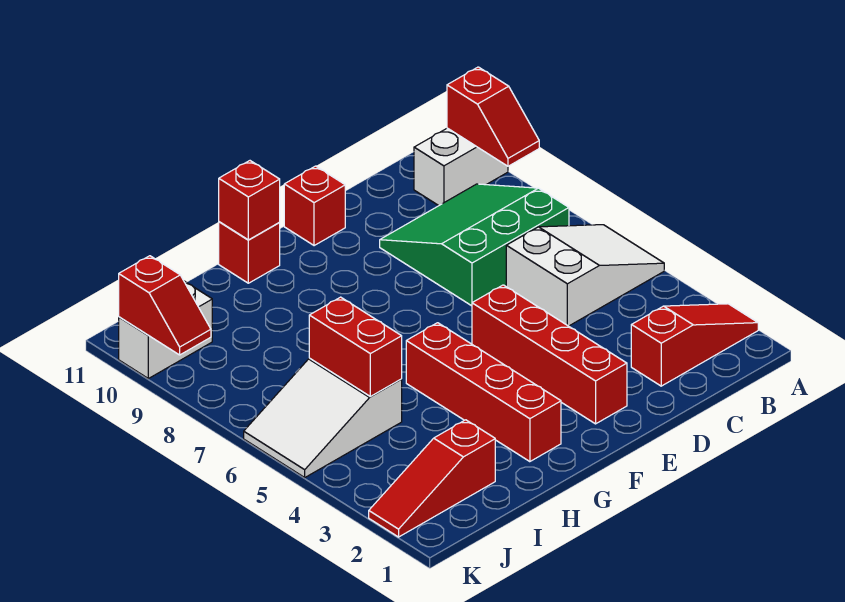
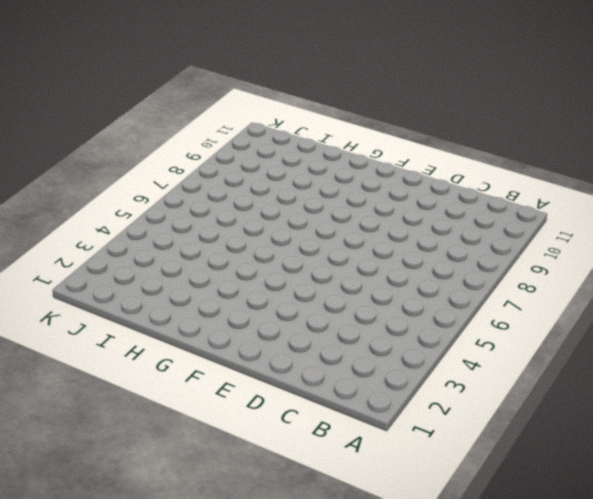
none -> red slope A2:C2 level 1 top C
none -> white slope A5:C6 level 1 top C
none -> white brick A10:B10 level 1

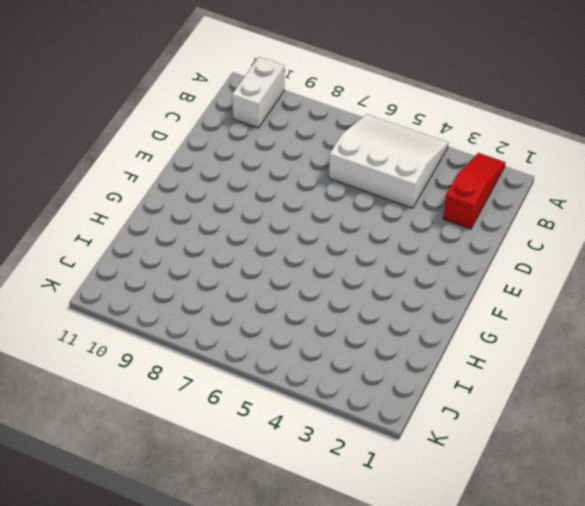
white slope A4:C6 level 1 top C -> white slope A5:C6 level 1 top C
none -> green slope B7:D9 level 1 top 7
none -> red brick E2:E5 level 1
none -> red brick E11 level 1

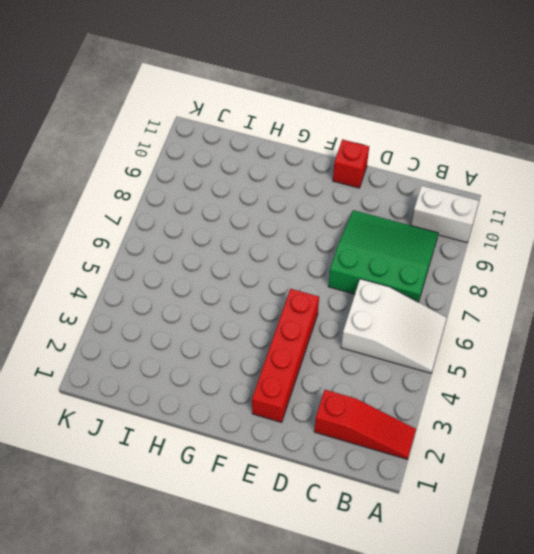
none -> red brick G2:G5 level 1
none -> red brick G11 level 1
none -> red slope I2:K2 level 1 top I

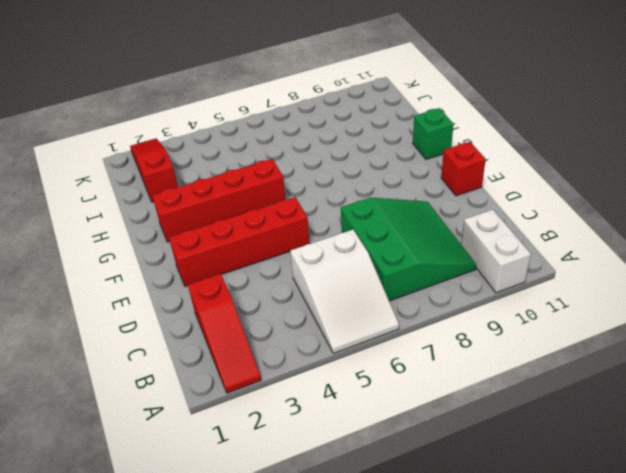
green brick G11 level 1 -> red brick G11 level 1
none -> white slope I5:K6 level 1 top I
none -> white brick J10:K10 level 1
none -> red slope A9:A10 level 2 top 10

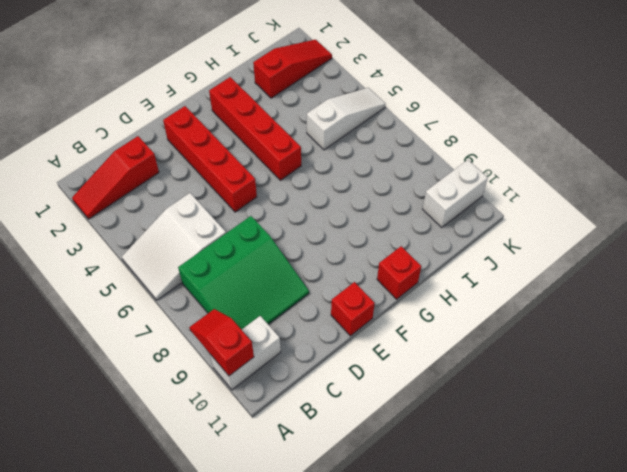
white slope I5:K5 level 1 top I -> white slope I5:K6 level 1 top I
none -> red brick G11 level 2
none -> red brick I5:I6 level 2
none -> red slope K9:K10 level 2 top 10

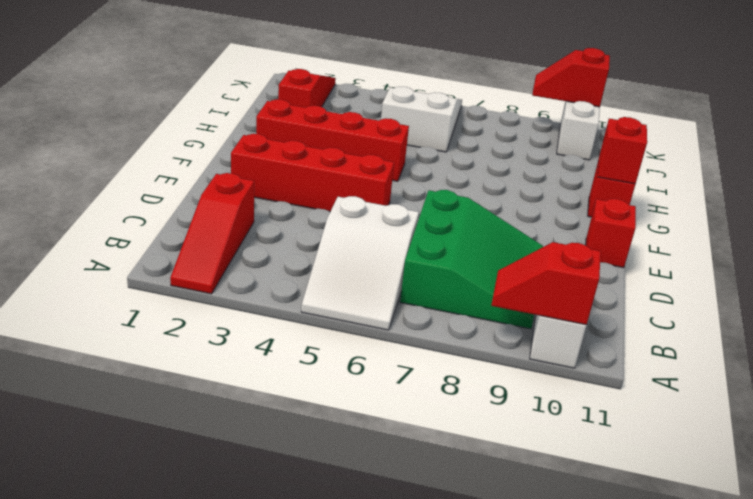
none -> red brick I5:I6 level 2

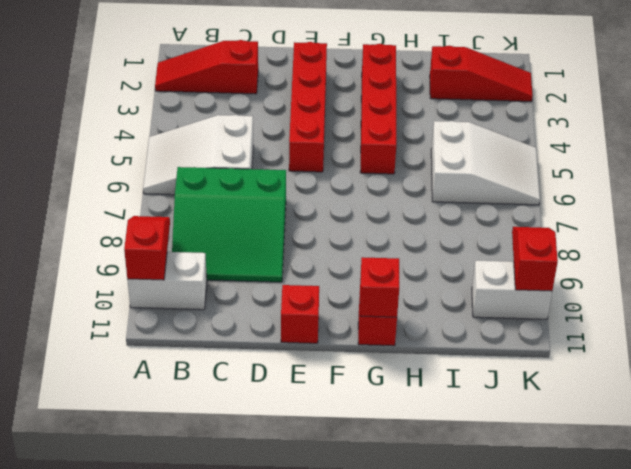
none -> red brick I5:I6 level 2

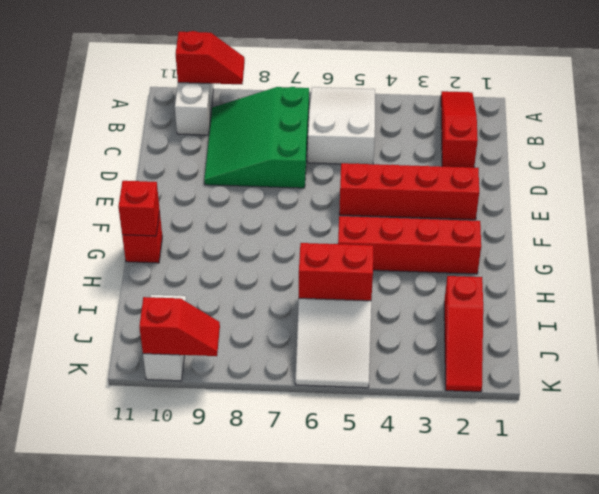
none -> red brick E11 level 1

